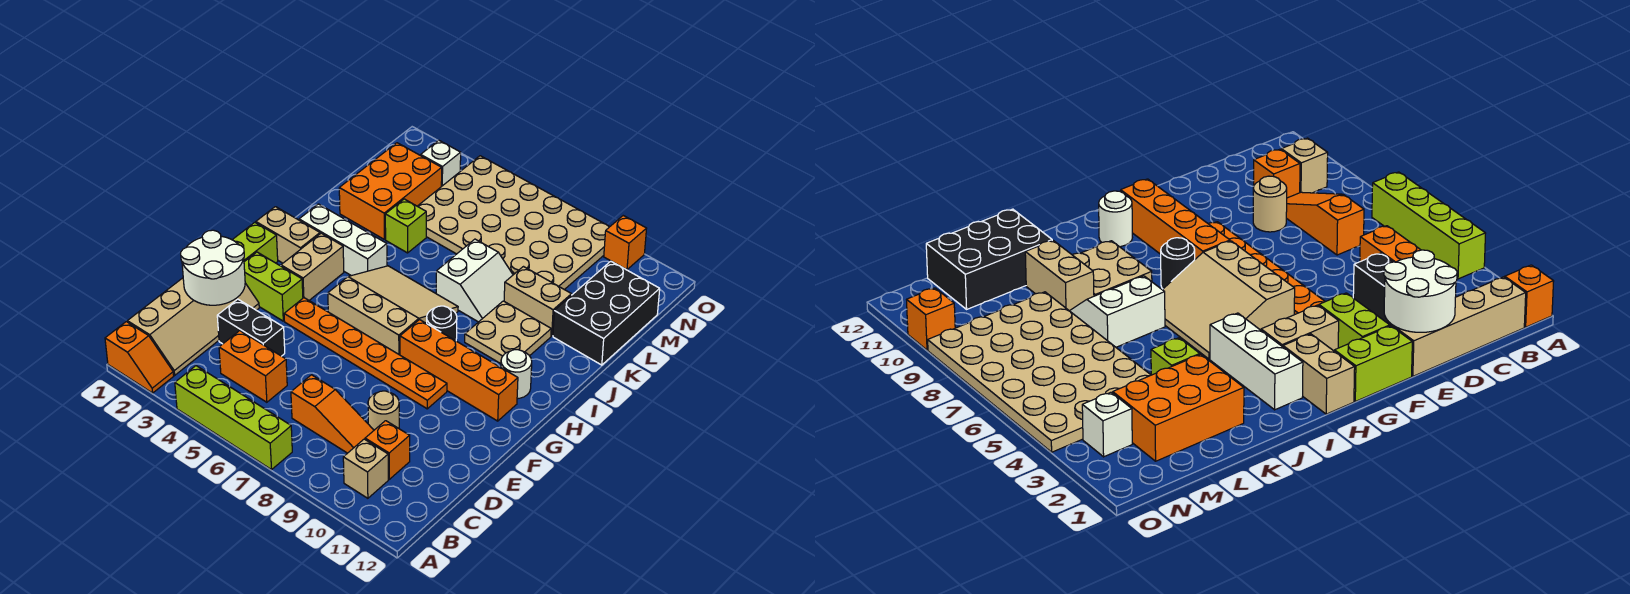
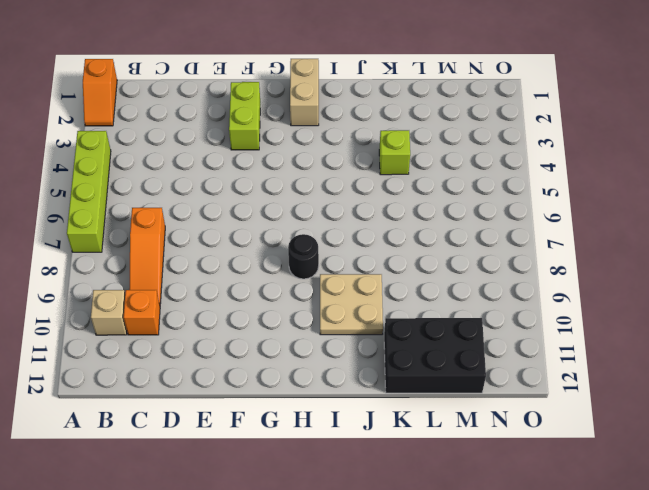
none -> tan slope B1:E2 level 1 top 1
none -> orange brick C4:C5 level 1
none -> black brick D3:D4 level 1

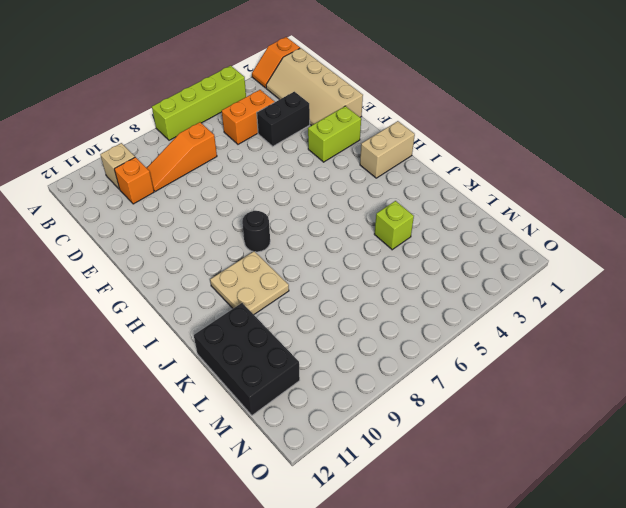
none -> tan round brick D9 level 1
none -> lime brick F1:G1 level 1
none -> orange plate F4:F9 level 1

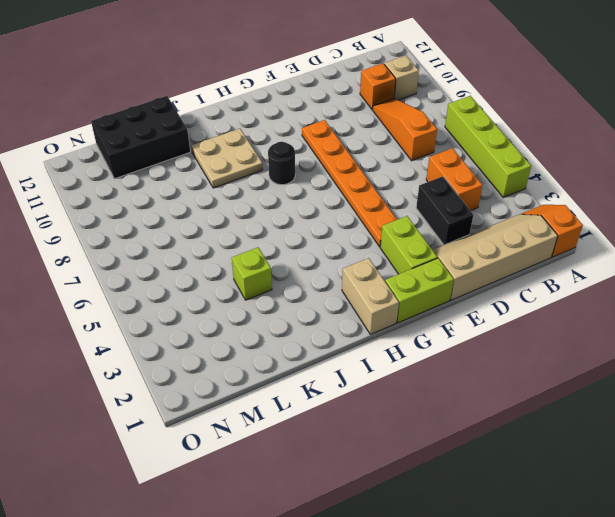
none -> tan round brick D9 level 1
none -> tan brick G3:H3 level 1
none -> tan slope G5:I7 level 1 top G

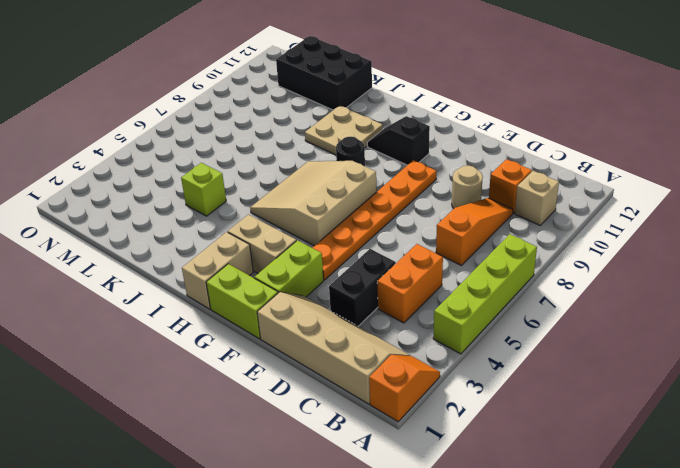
black slope G10:H10 level 1 top G -> orange brick G8:G11 level 1
none -> white round brick H11 level 1
none -> white brick I2:I4 level 1
none -> white slope J7:K8 level 1 top 7

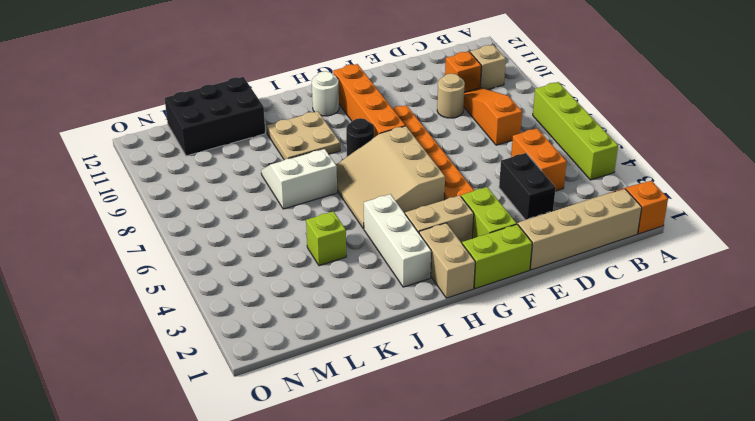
none -> orange brick K2:M3 level 1
none -> tan brick K9:K10 level 1
none -> tan plate L4:O9 level 1

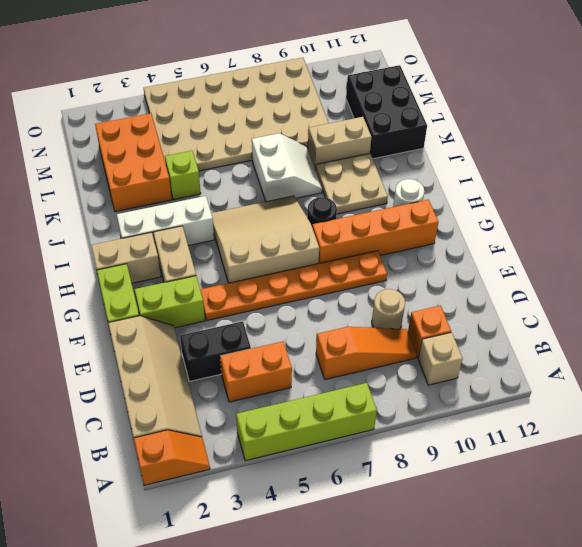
none -> white brick N3 level 1
none -> orange brick O10 level 1
none -> white round brick D1:E2 level 2

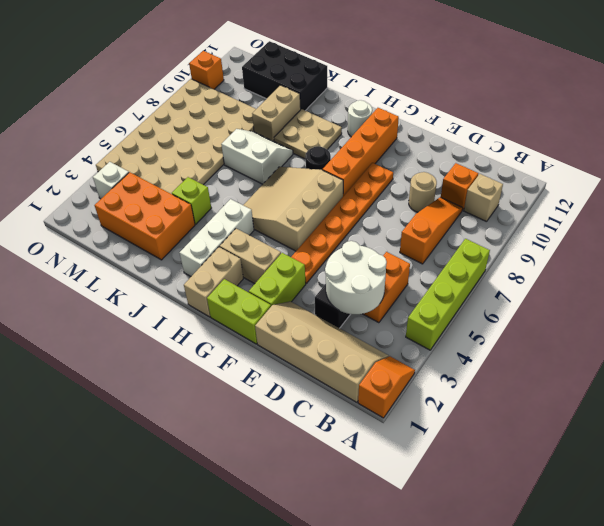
white round brick C3:D4 level 2 -> white round brick D1:E2 level 2

